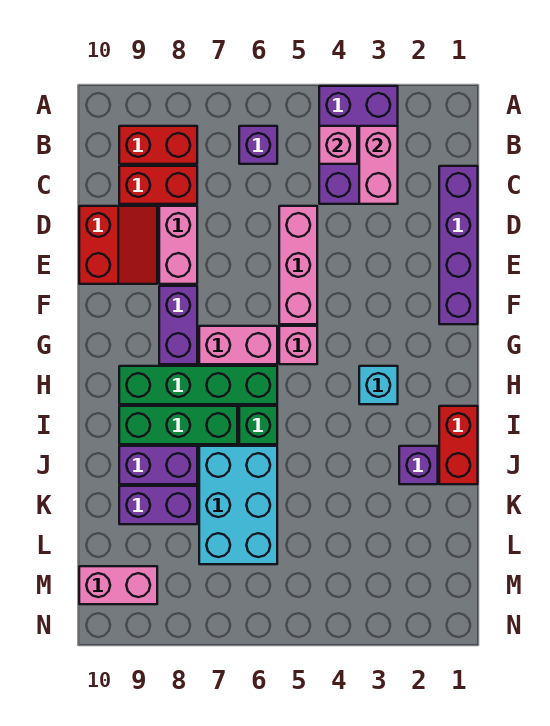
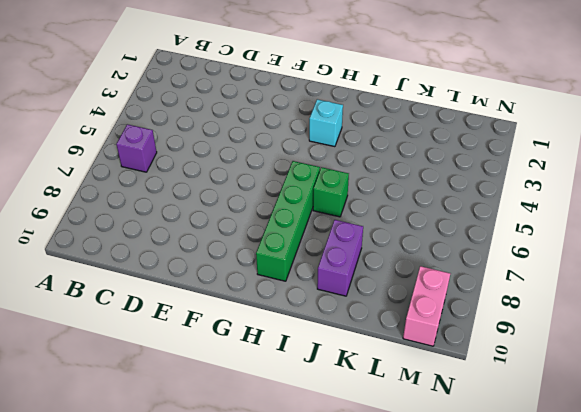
none -> purple brick A3:C4 level 1
none -> red brick B8:B9 level 1
none -> purple brick C1:F1 level 1

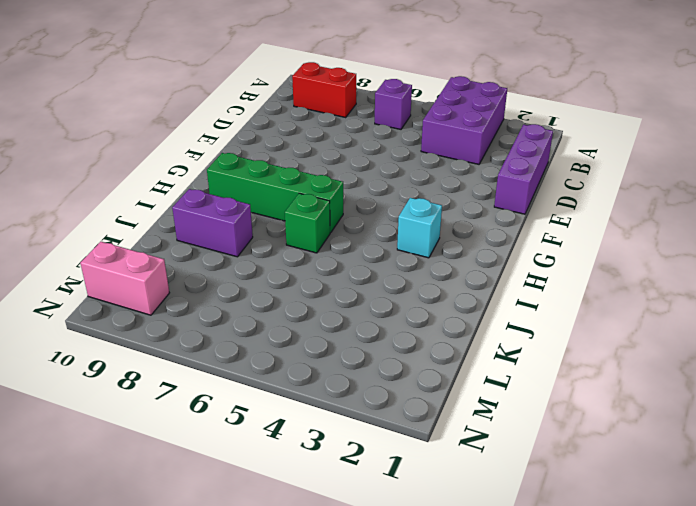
purple brick C1:E1 level 1 -> purple brick C1:F1 level 1
none -> red brick C8:C9 level 1
none -> pink brick D5:F5 level 1
none -> pink brick D8:E8 level 1

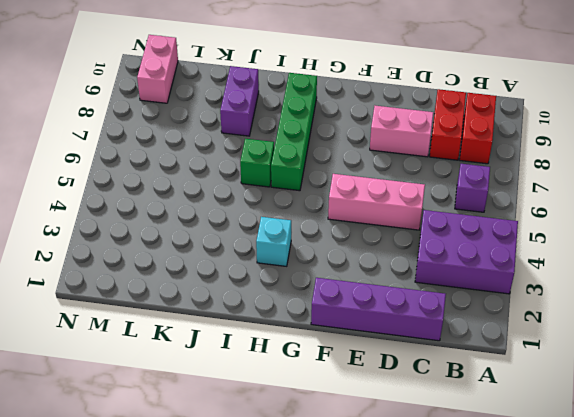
none -> red slope D9:E10 level 1 top 10
none -> purple brick F8:G8 level 1
none -> pink brick G5 level 1

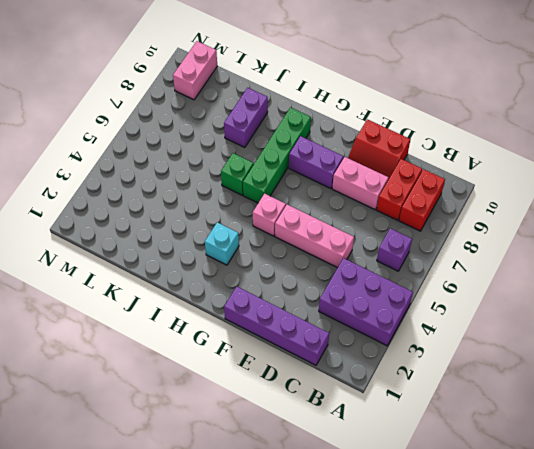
none -> pink brick G6:G7 level 1
none -> red brick I1:J1 level 1
none -> green brick I7:I9 level 1

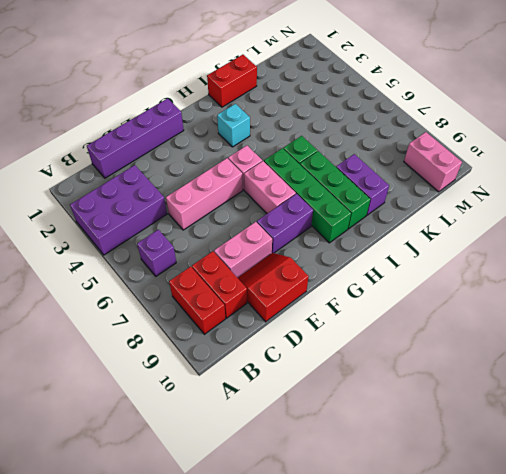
none -> purple brick J2 level 1
none -> cyan brick J6:L7 level 1
none -> purple brick K8:K9 level 1

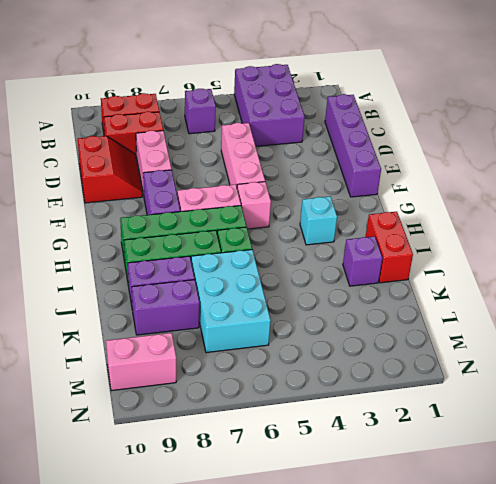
none -> pink brick B3:C3 level 2
none -> pink brick B4 level 2

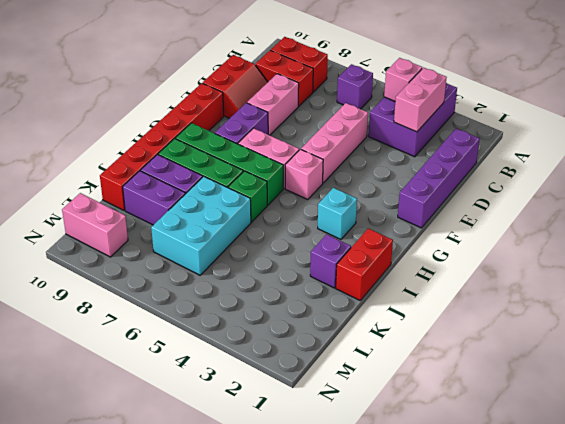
red brick F10:K10 level 1 -> none

